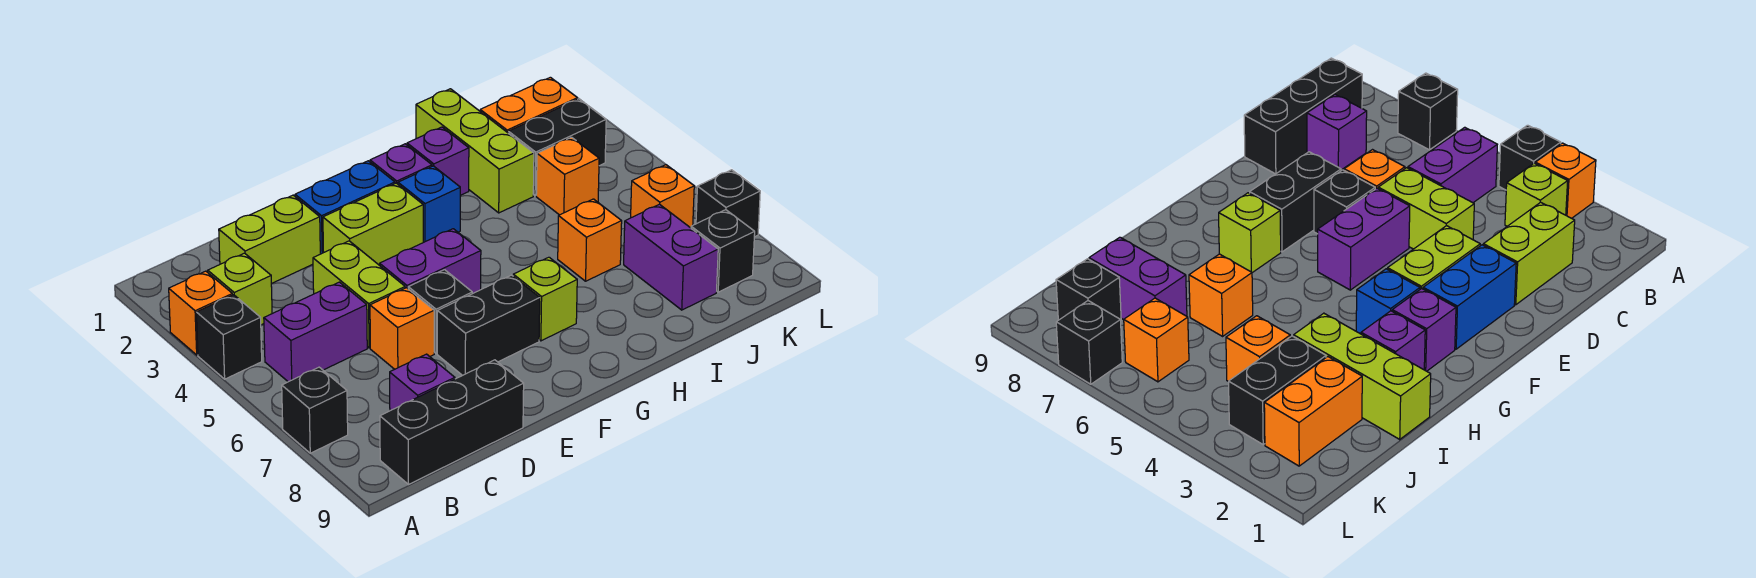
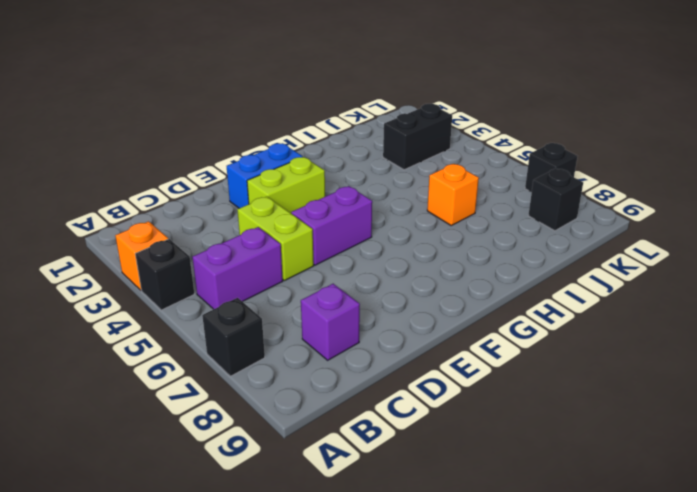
none -> lime brick B3 level 1
none -> black brick B9:D9 level 1
none -> lime brick C2:D2 level 1

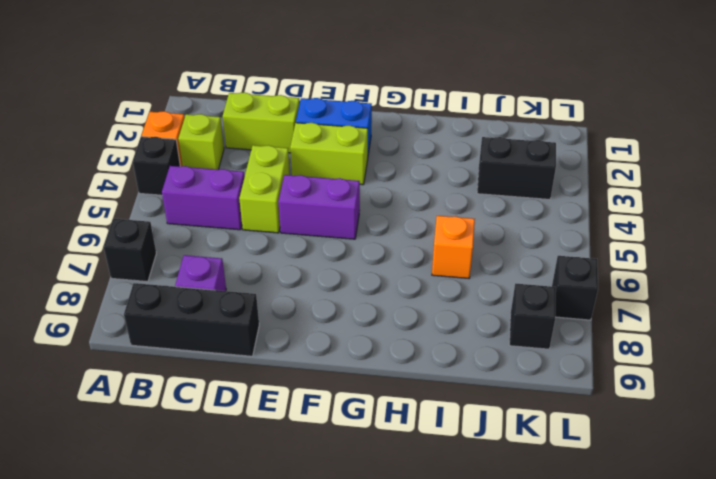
none -> orange brick D6 level 1
none -> black brick E6 level 1
none -> black brick E7:F7 level 1

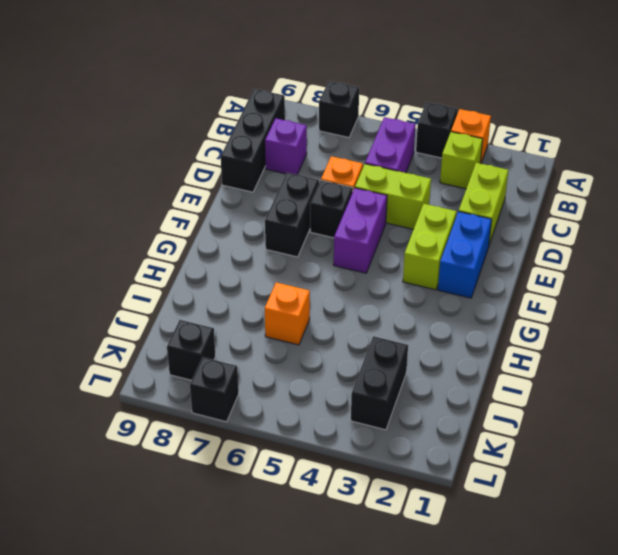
none -> purple brick G2 level 1
none -> blue brick G3 level 1
none -> lime brick G7 level 1

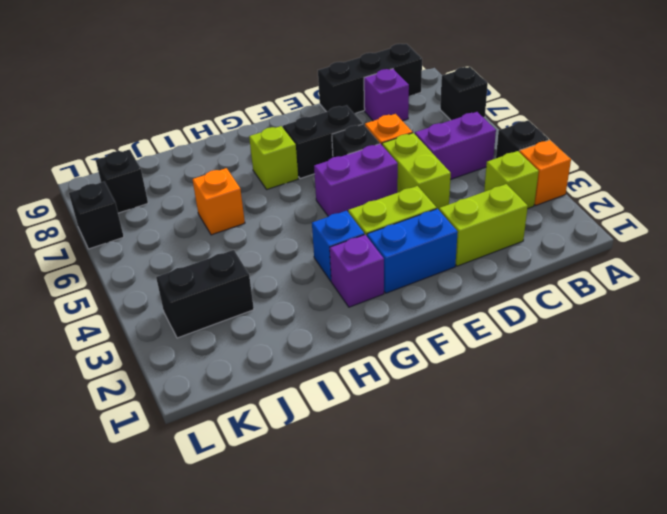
none -> purple brick H2 level 1
none -> lime brick I1:I3 level 1
none -> orange brick J2:K2 level 1

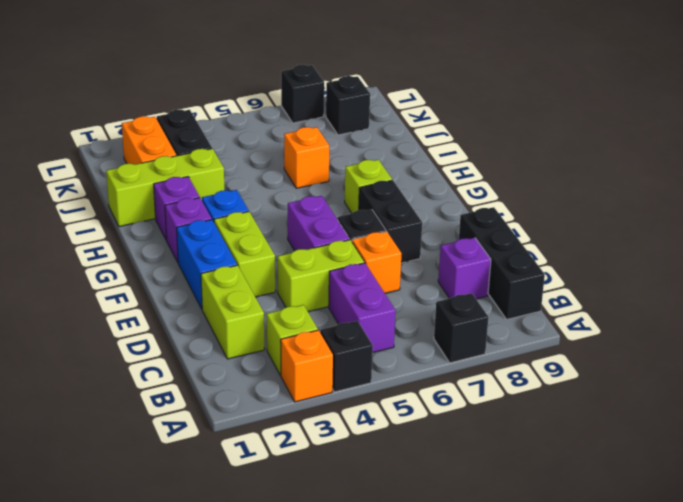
none -> orange brick J4 level 1
none -> purple brick J7:J8 level 1
none -> orange brick K6 level 1

